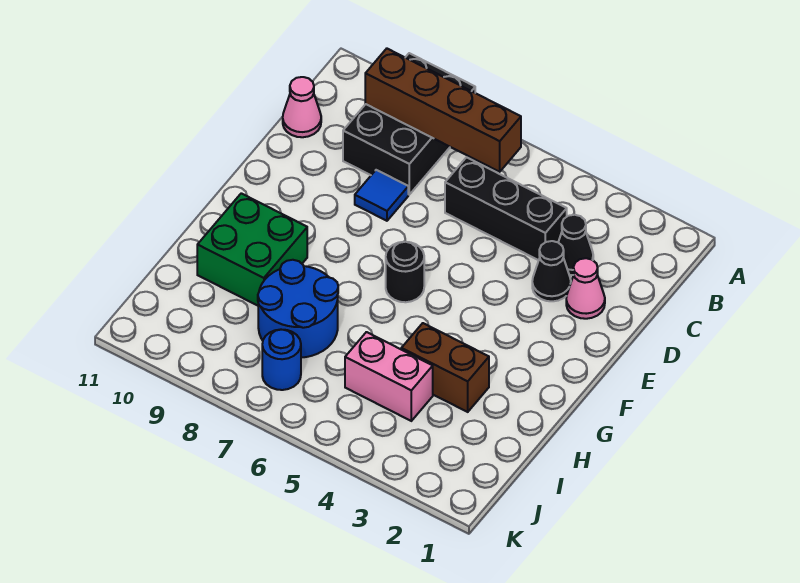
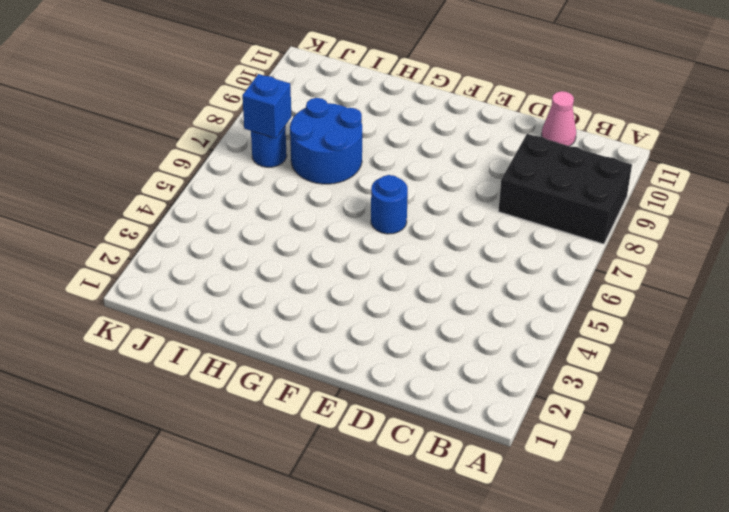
blue round brick F6 level 1 -> black round brick F6 level 1
blue brick J7 level 2 -> none
none -> black cone C3 level 1
none -> black brick C4:C6 level 1
none -> pink cone D2 level 1

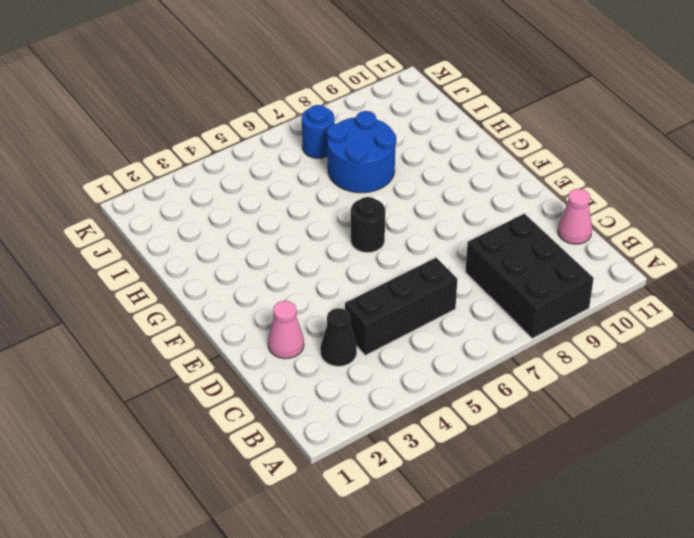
none -> black cone D3 level 1
none -> blue tile D8 level 1
none -> green brick G9:H10 level 1

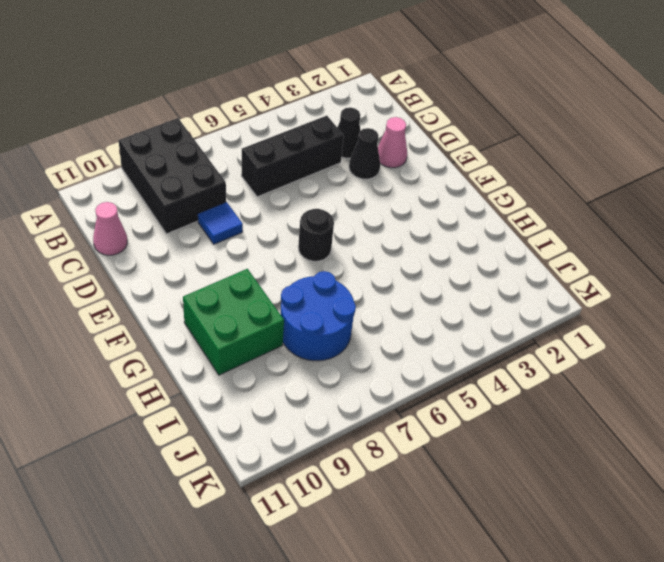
none -> brown brick H3:H4 level 1
none -> pink brick I4:I5 level 1
none -> blue round brick J7 level 1

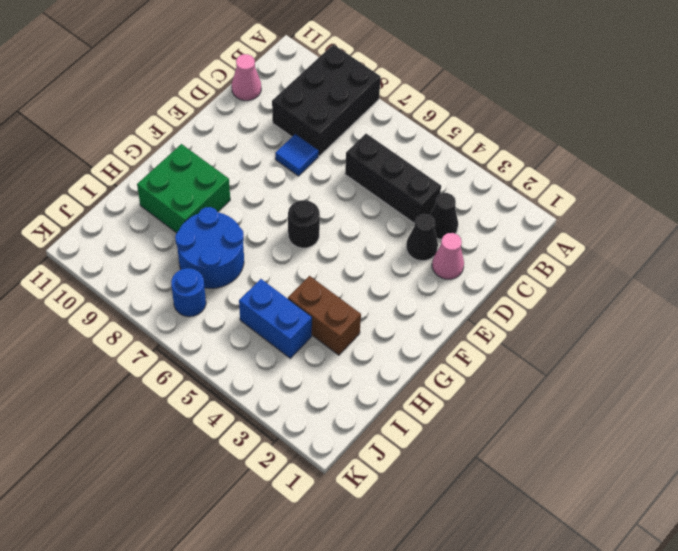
blue brick I4:I5 level 1 -> pink brick I4:I5 level 1
none -> brown brick B6:B9 level 2

